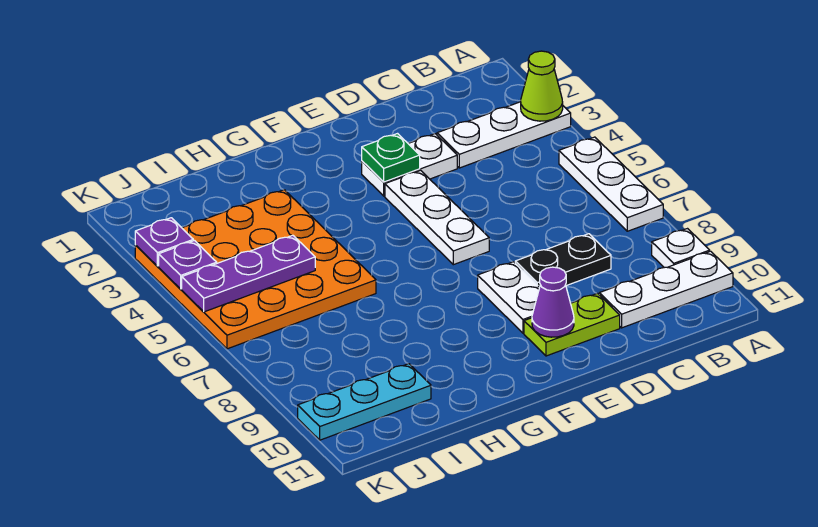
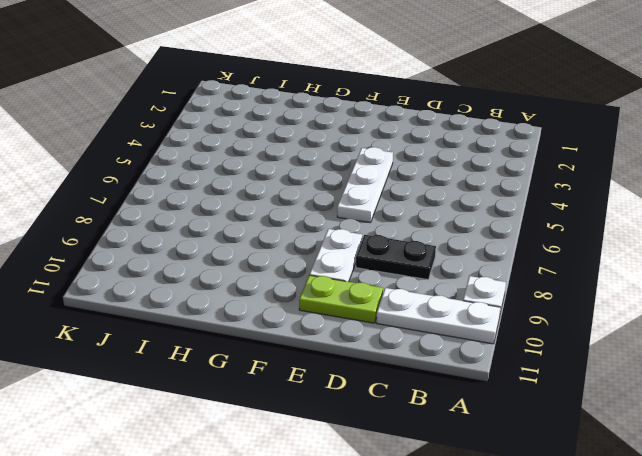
none -> white plate A3:C3 level 1
none -> white plate A5:A7 level 1
none -> white plate D3:E3 level 1

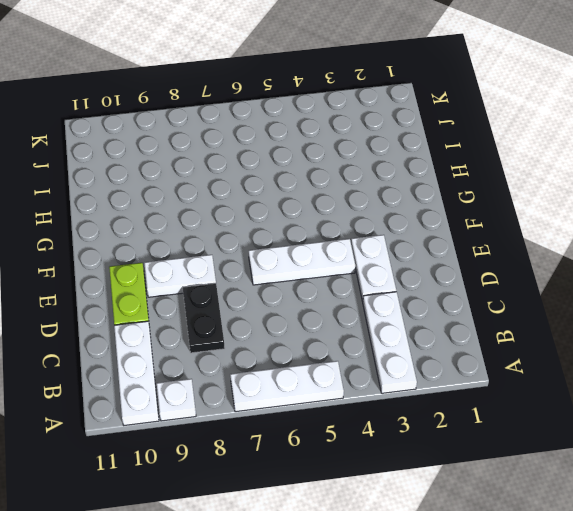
none -> orange plate H3:K6 level 1
none -> cyan plate I10:K10 level 1
none -> lime cone A3 level 2

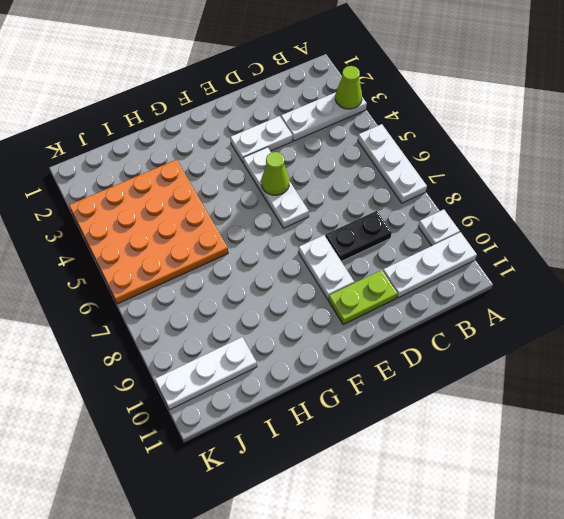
lime cone E5 level 2 -> none
white plate I10:K10 level 1 -> cyan plate I10:K10 level 1
none -> green plate E3 level 2
none -> purple cone E10 level 2
none -> purple plate I5:K5 level 2

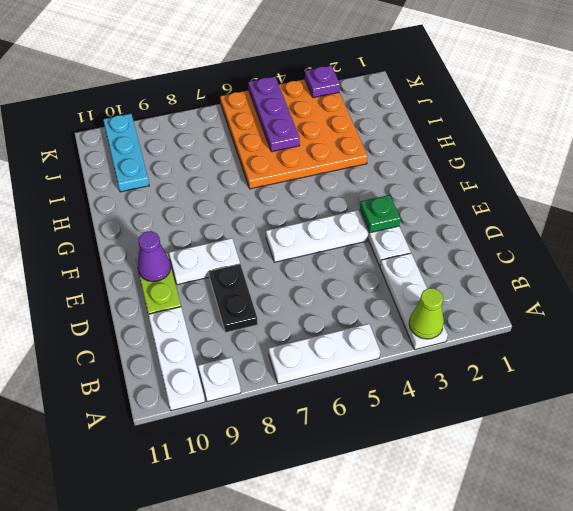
none -> purple plate K4 level 2

